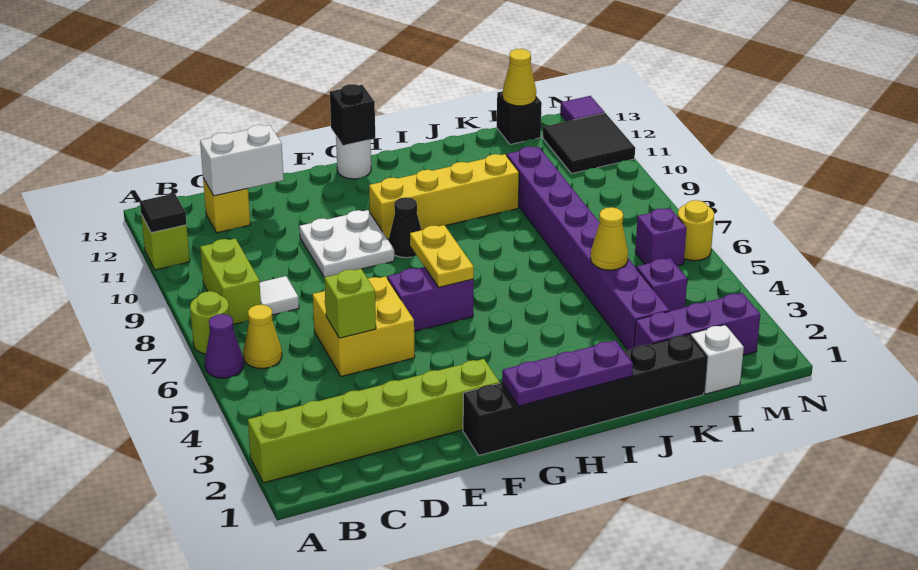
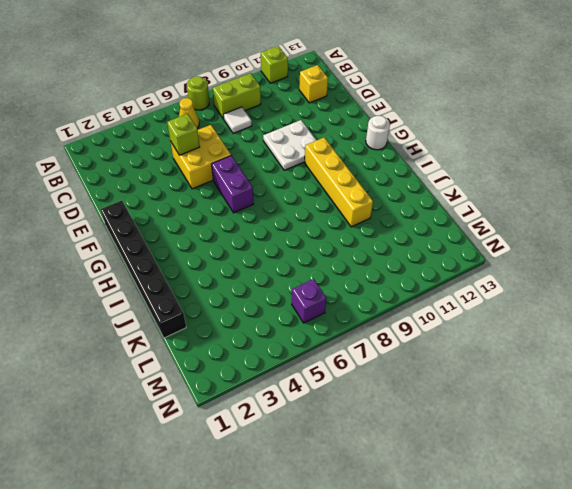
none -> lime brick A2:F2 level 1
none -> purple cone A6 level 1
none -> black cone G9 level 1
none -> purple brick K2:M2 level 1

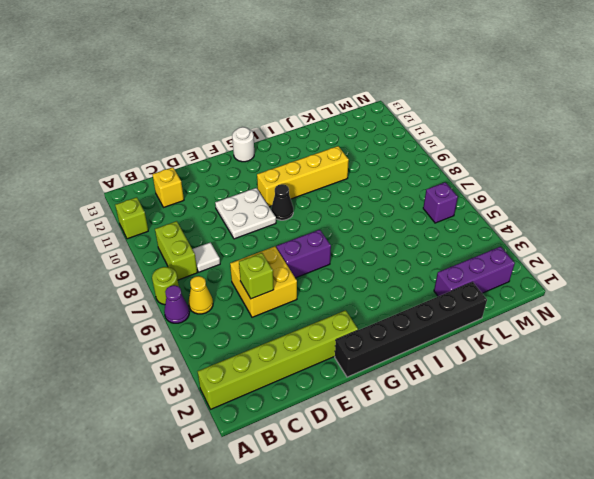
none -> purple brick K3:K10 level 1
none -> white brick L1 level 1
none -> purple brick L4 level 1
none -> black brick L13 level 1

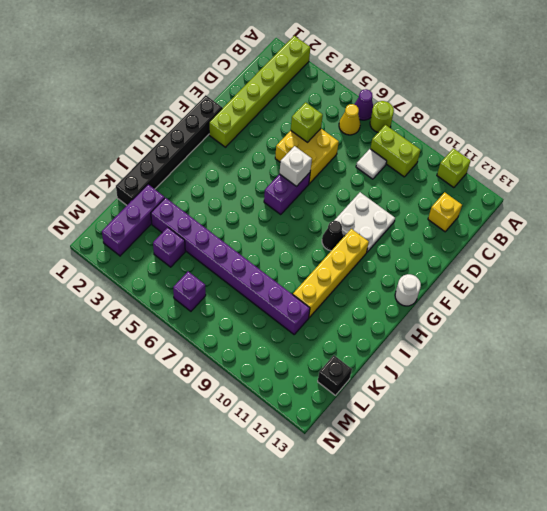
white brick F6 level 2 -> white brick L1 level 1
none -> black tile M11:N12 level 1
none -> yellow round brick N6 level 1
none -> purple tile N13 level 1
none -> black tile A11 level 2

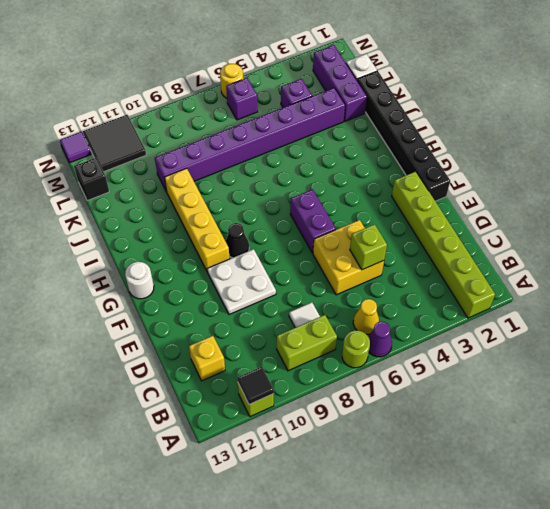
none -> white brick C12:D12 level 2
none -> purple plate G1:I1 level 2
none -> yellow plate G6:G7 level 2
none -> black brick G13 level 2

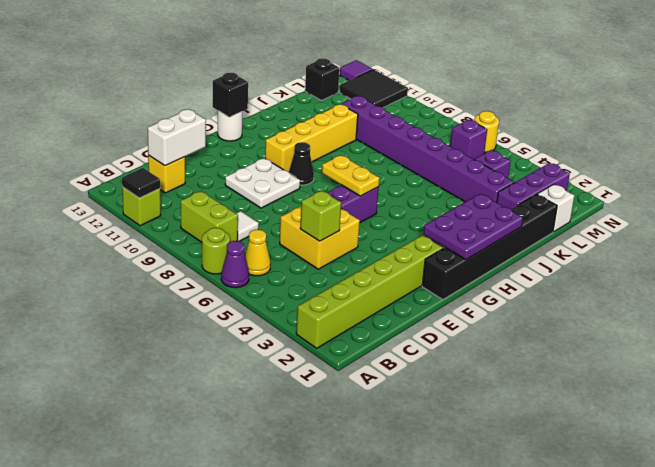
purple plate G1:I2 level 2 -> purple plate G1:I1 level 2
none -> yellow cone K5 level 2
none -> yellow cone L13 level 2

